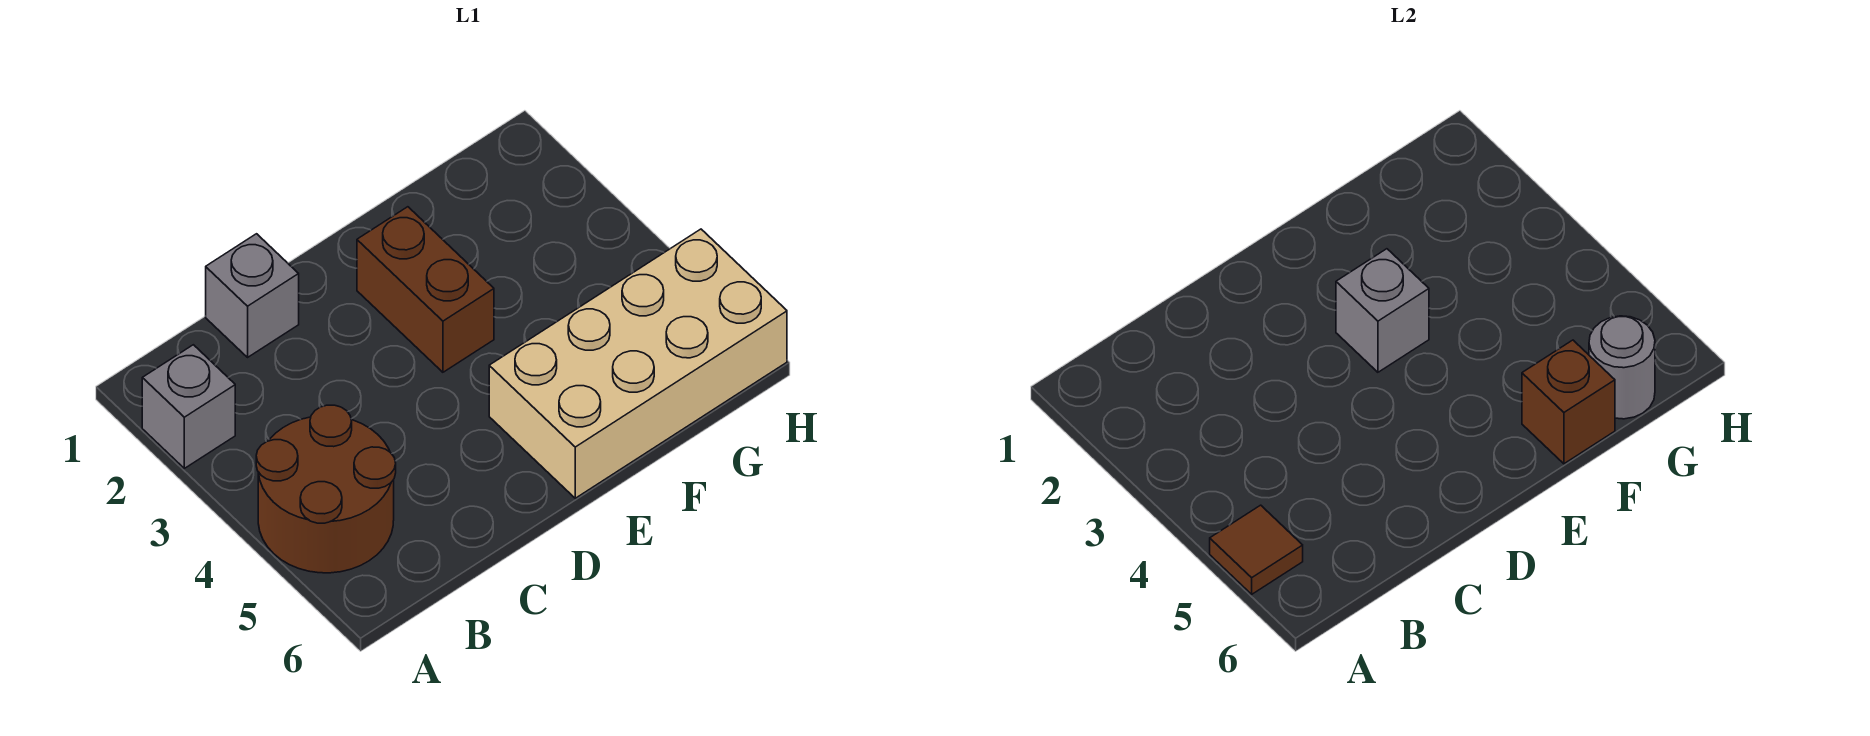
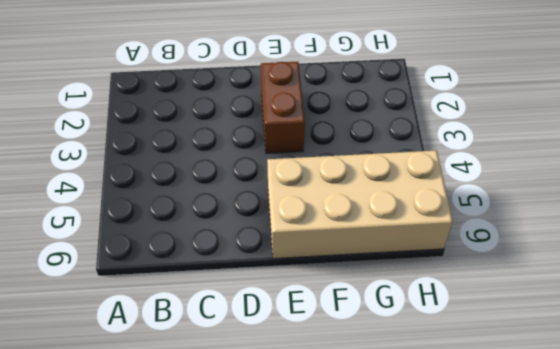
none -> grey brick A2 level 1
none -> brown round brick A4:B5 level 1

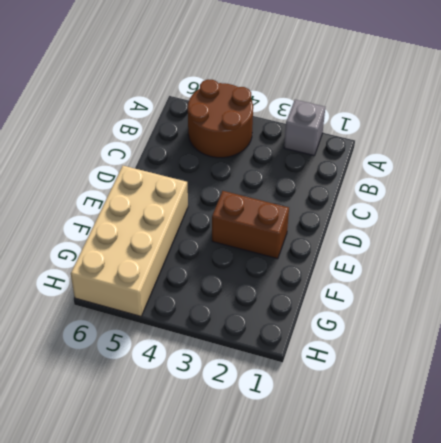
none -> grey brick C1 level 1
none -> brown tile A5 level 2

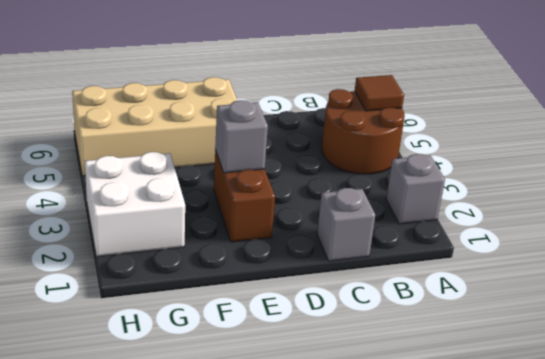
white brick G2:H3 level 1 -> none
none -> brown brick F6 level 2
none -> grey round brick G6 level 2

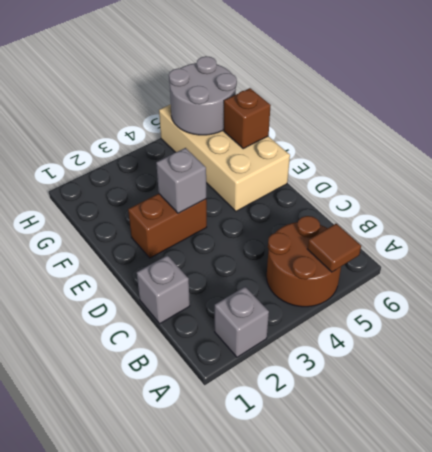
grey round brick G5:H6 level 2 -> grey round brick G6 level 2

